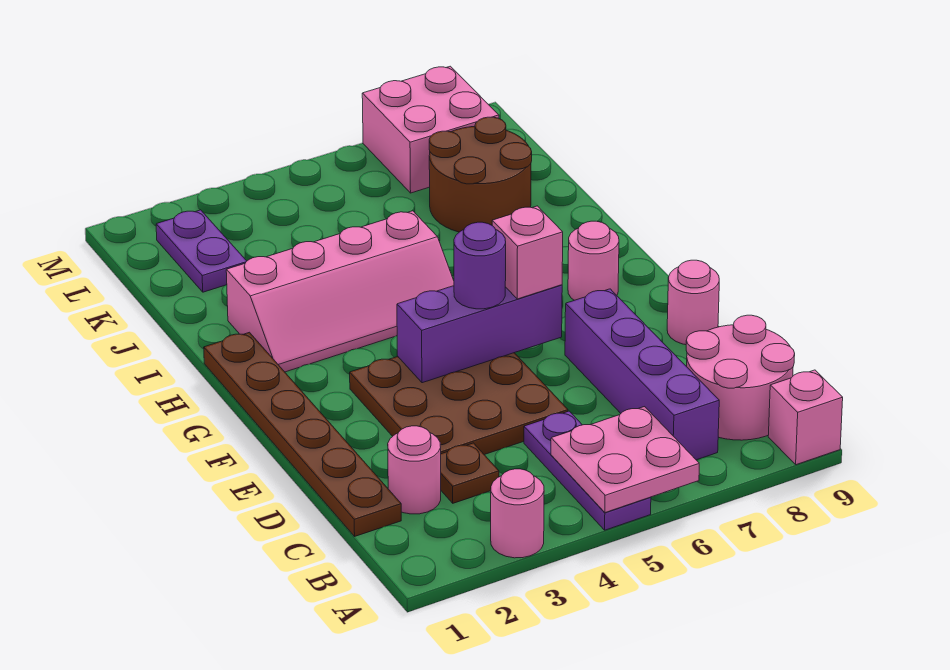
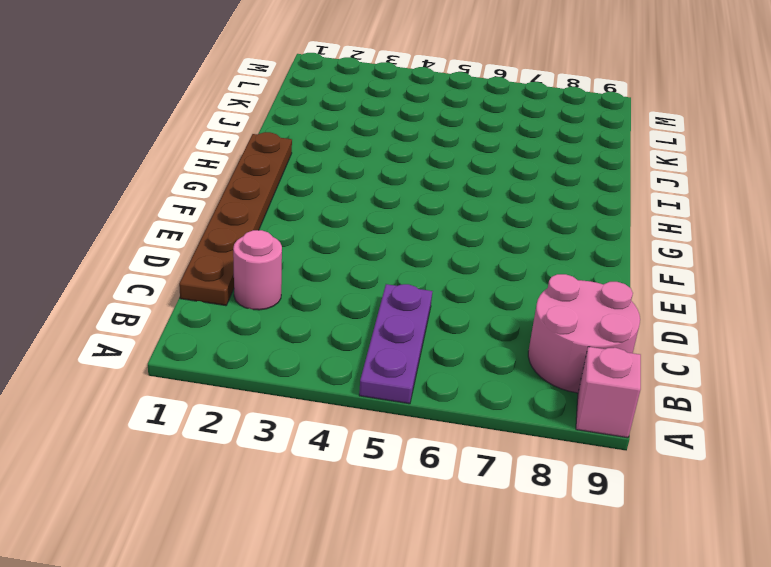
none -> pink round brick A3 level 1
none -> purple brick B7:E7 level 1
none -> brown plate C3 level 1

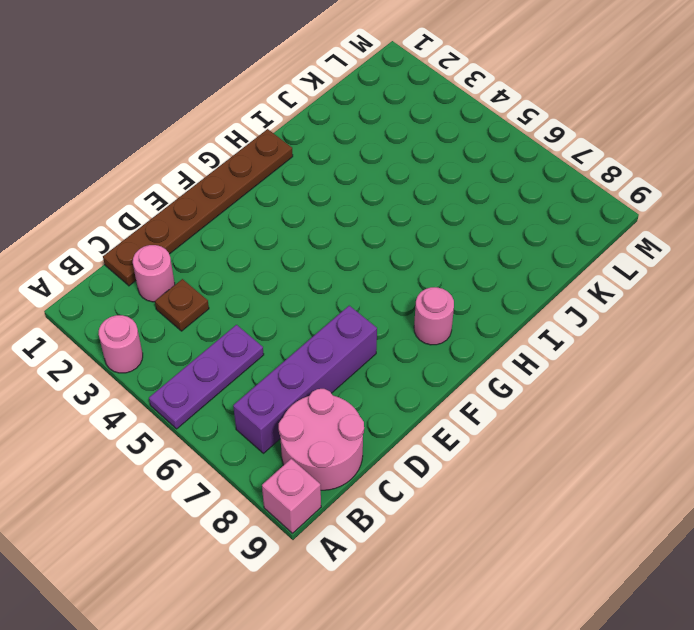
none -> brown plate D3:F5 level 1
none -> pink round brick E9 level 1
none -> pink slope H2:I5 level 1 top I

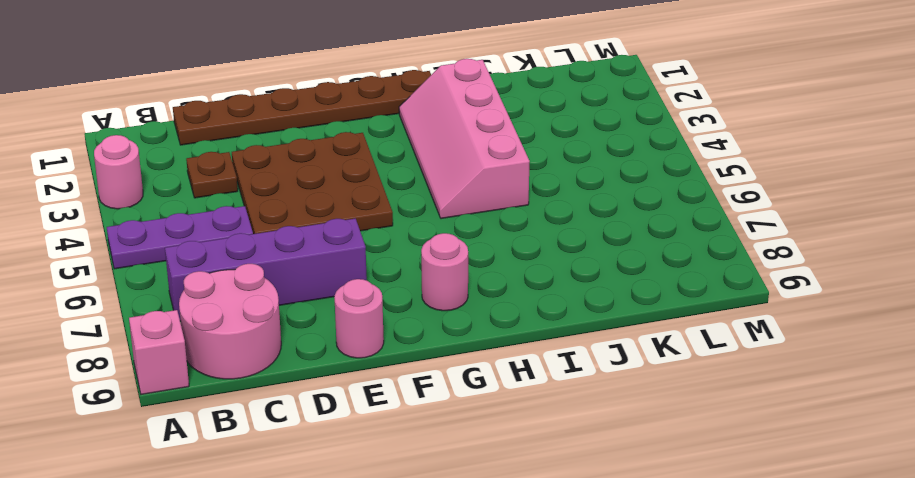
none -> pink round brick C2 level 1
none -> brown round brick J7:K8 level 1
none -> purple plate K2:L2 level 1

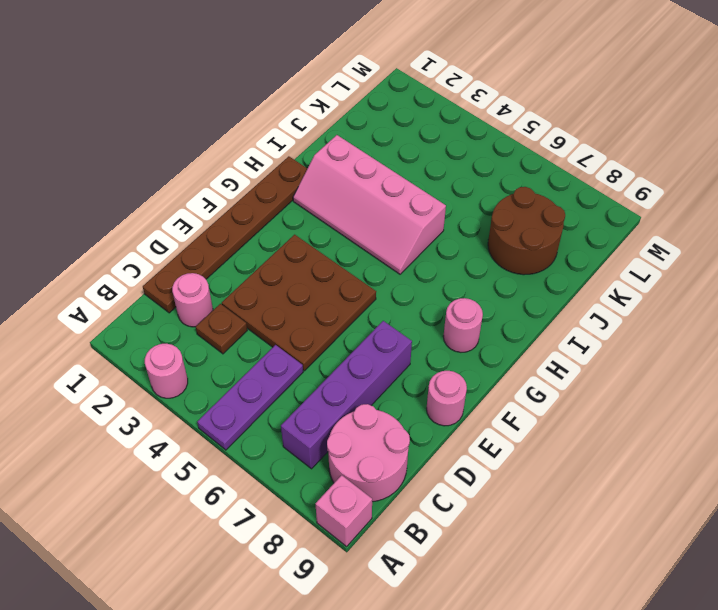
none -> purple plate K2:L2 level 1
none -> pink brick L7:M8 level 1
none -> pink plate A5:B6 level 2

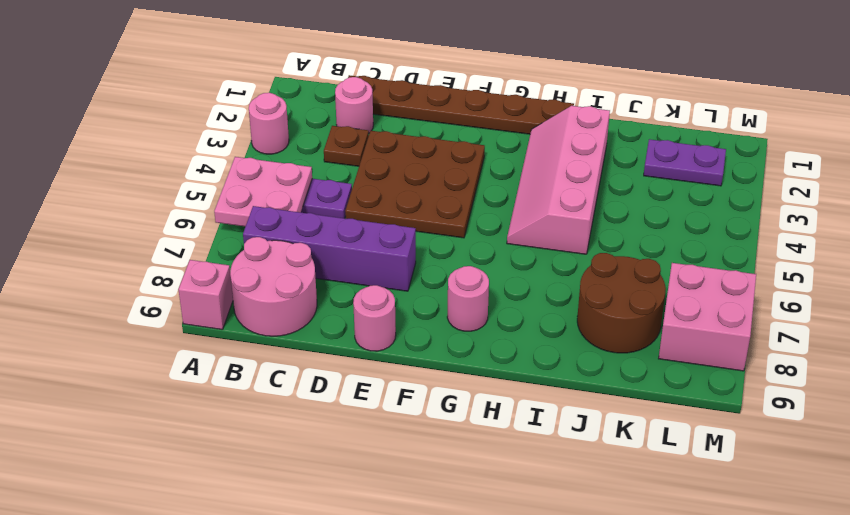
none -> purple brick F4:F6 level 2
none -> purple round brick F5 level 3
none -> pink brick F6 level 3

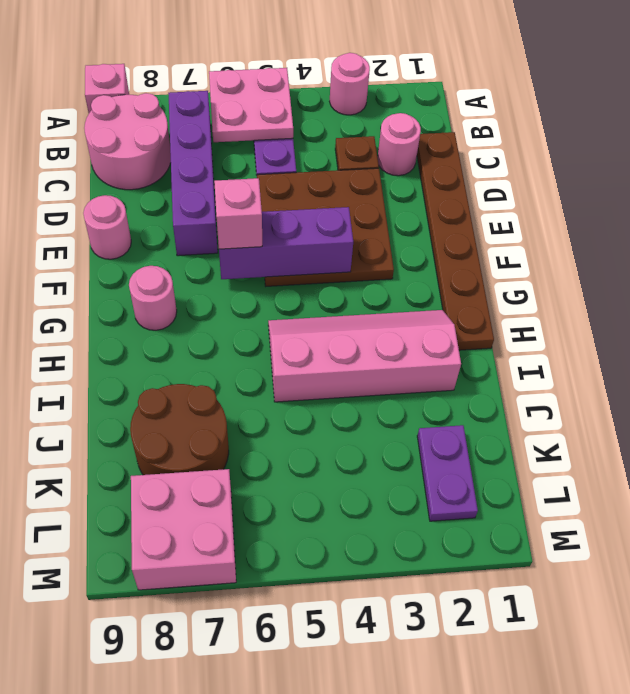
none -> purple round brick F5 level 3

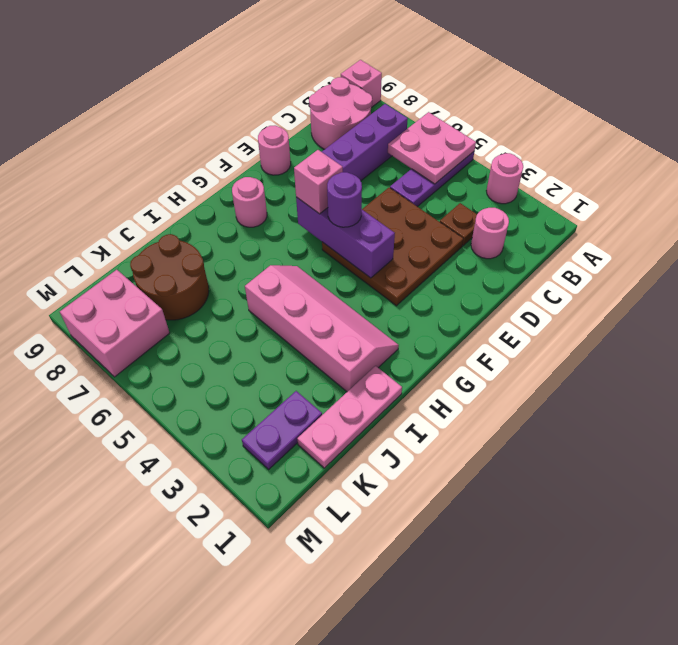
pink plate I1:K1 level 1 -> none
none -> brown plate C1:H1 level 1

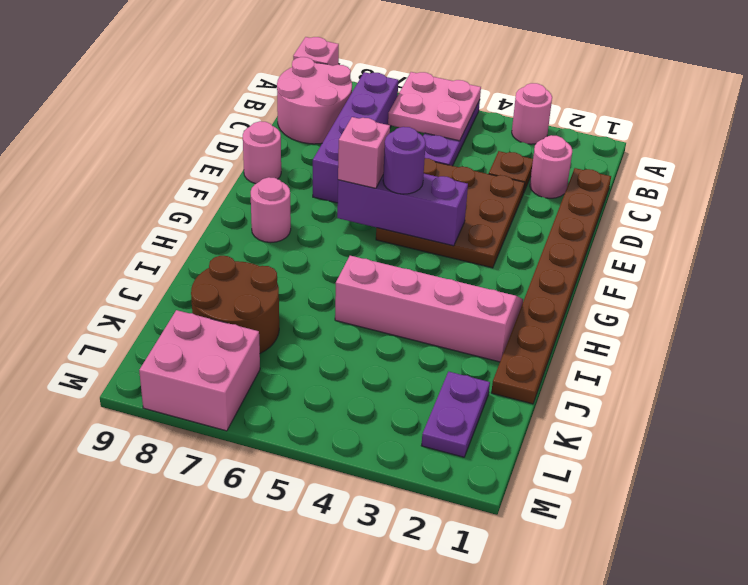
brown plate C1:J1 level 1 -> brown plate C1:H1 level 1

